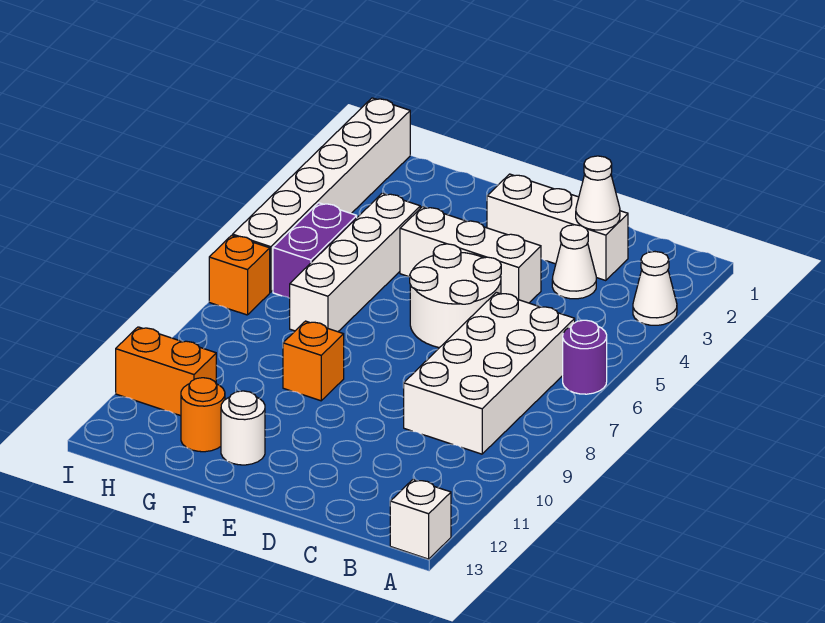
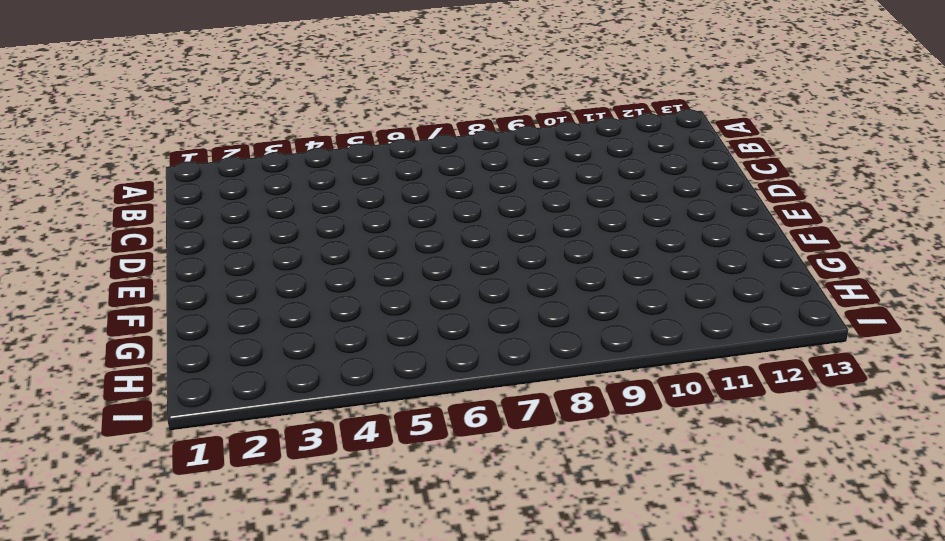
none -> white cone A3 level 1
none -> purple round brick A6 level 1
none -> white brick A13 level 1

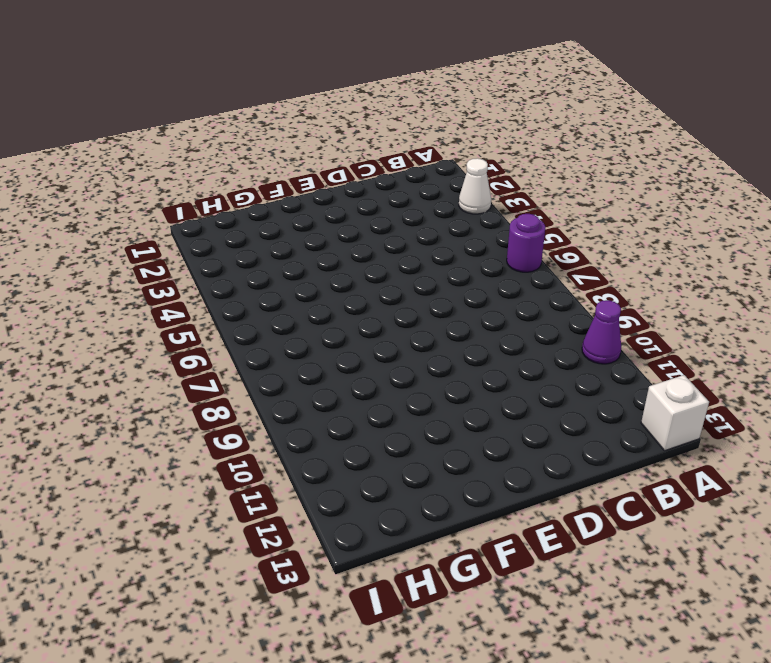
purple cone A10 level 1 -> none
none -> white brick B6:C9 level 1
none -> white brick C2:E2 level 1
none -> white cone C3 level 1

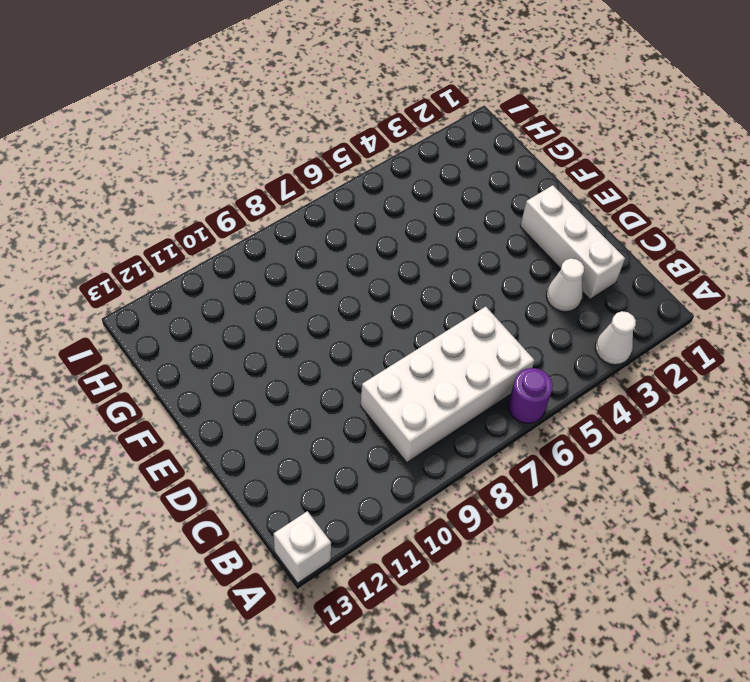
none -> white brick D4:F4 level 1
none -> white round brick D5:E6 level 1
none -> orange brick F9 level 1

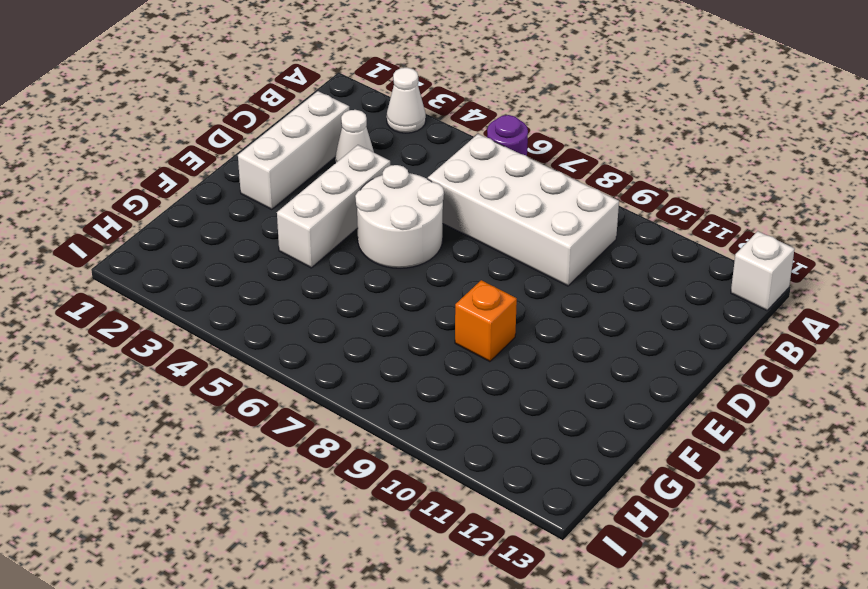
none -> white round brick F12 level 1
none -> white brick G4:G7 level 1
none -> orange round brick G12 level 1

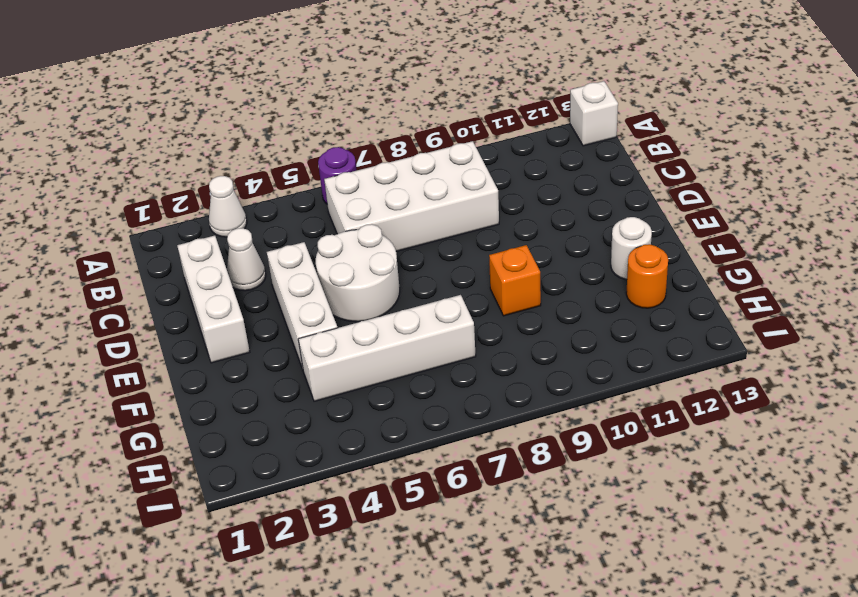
none -> purple brick H5:H6 level 1
none -> orange brick H11:I11 level 1
none -> white brick I1:I6 level 1

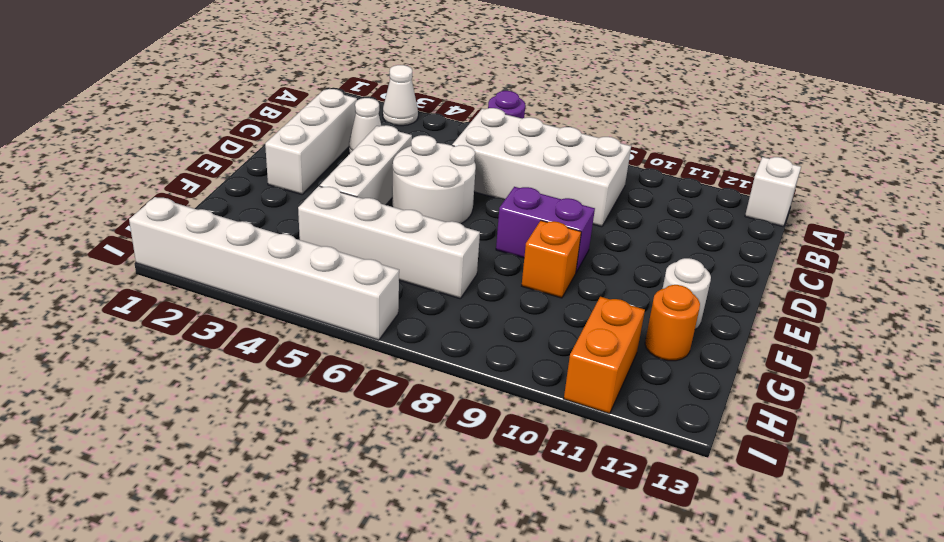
purple brick E8:E9 level 1 -> purple brick H5:H6 level 1
none -> orange brick I7 level 1
none -> white cone C2 level 2

